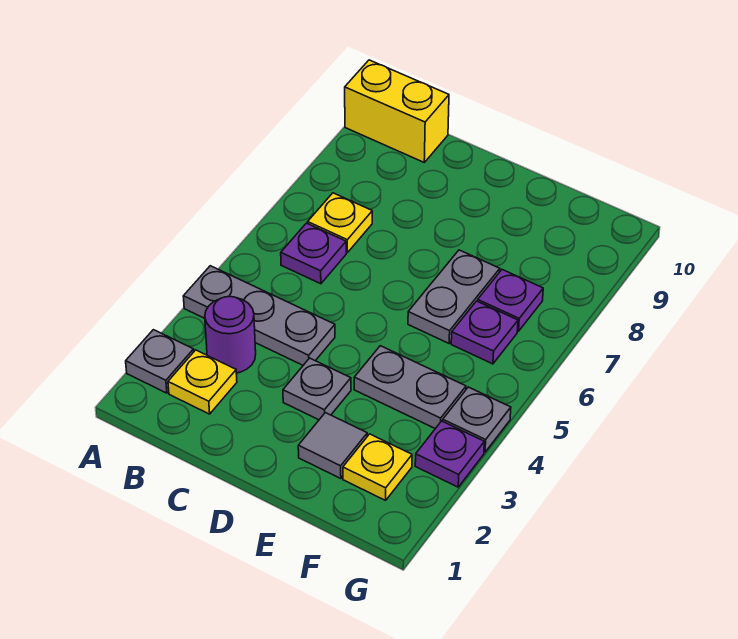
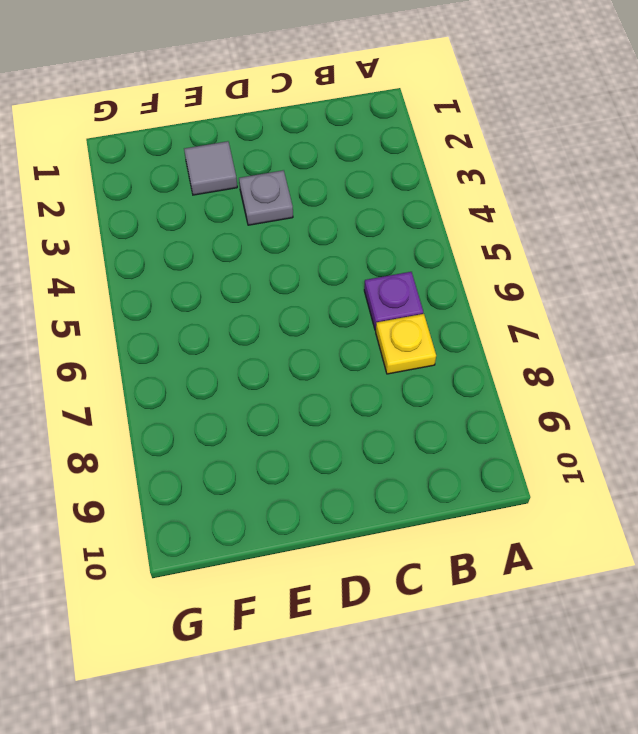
none -> grey plate A2 level 1
none -> grey plate A4:C4 level 1
none -> yellow brick A10:B10 level 1

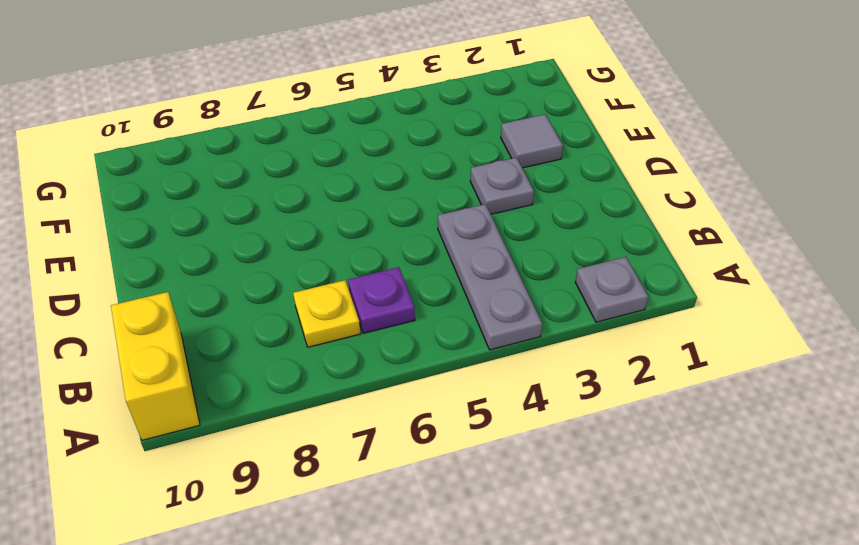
none -> yellow plate B2 level 1
none -> purple round brick B3 level 1
none -> grey plate E4:F4 level 1

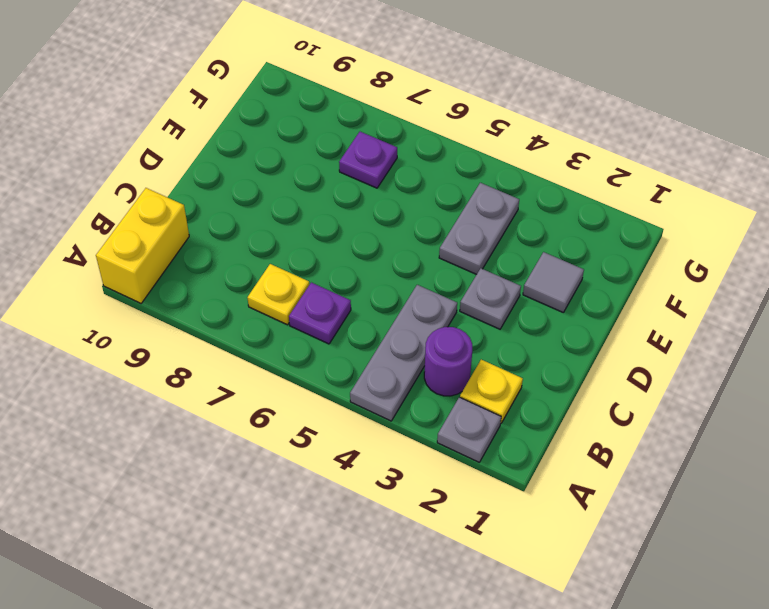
none -> grey plate E6:E7 level 1
none -> yellow plate F2 level 1
none -> purple plate F6 level 1

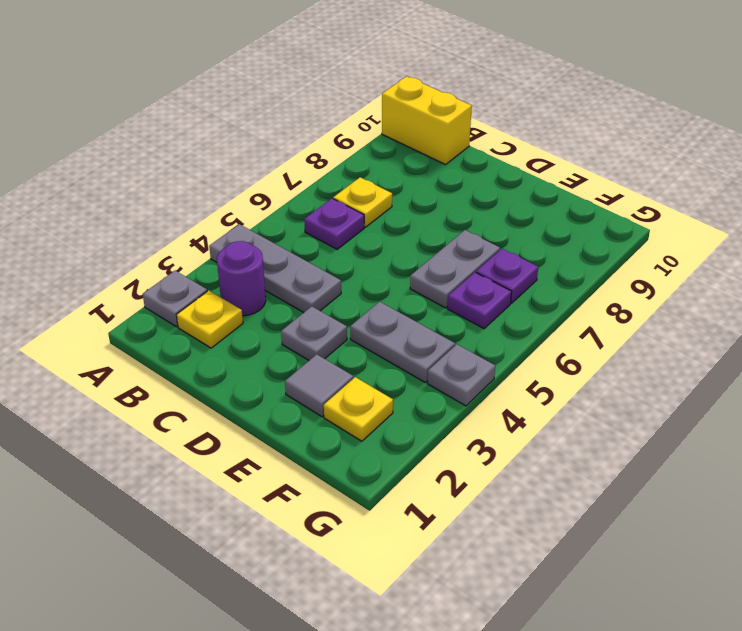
none -> purple plate G3 level 1

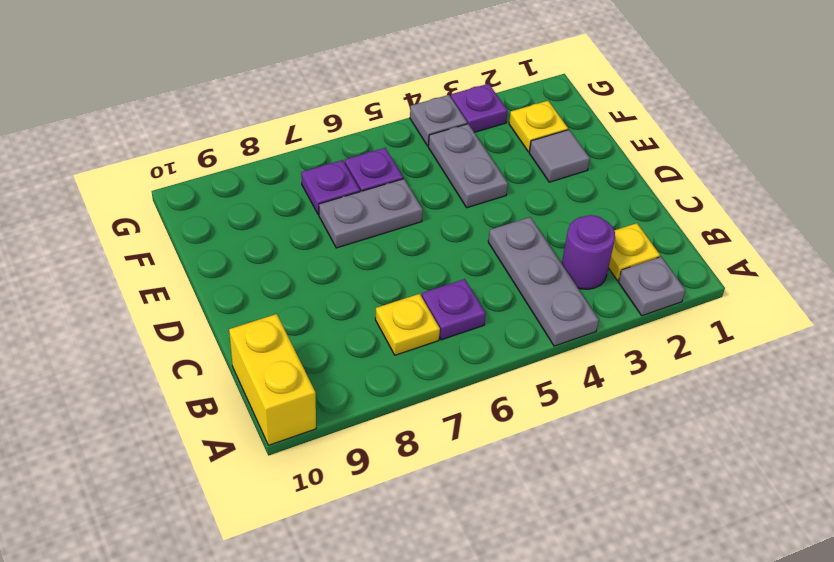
none -> grey plate D3 level 1

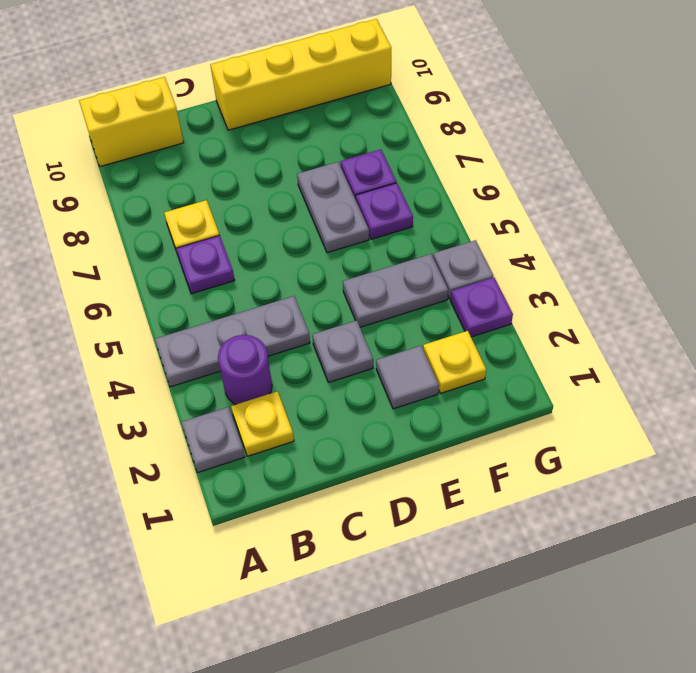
yellow brick D10:G10 level 1 -> none

